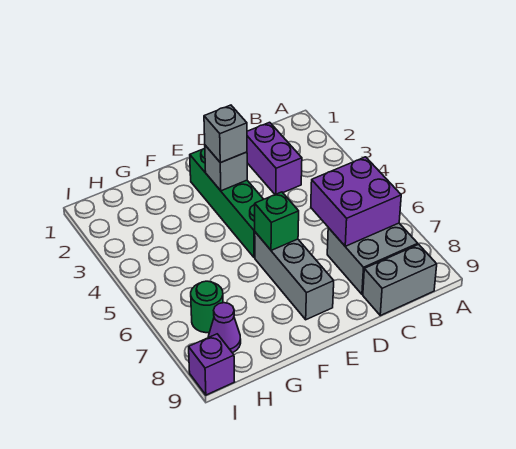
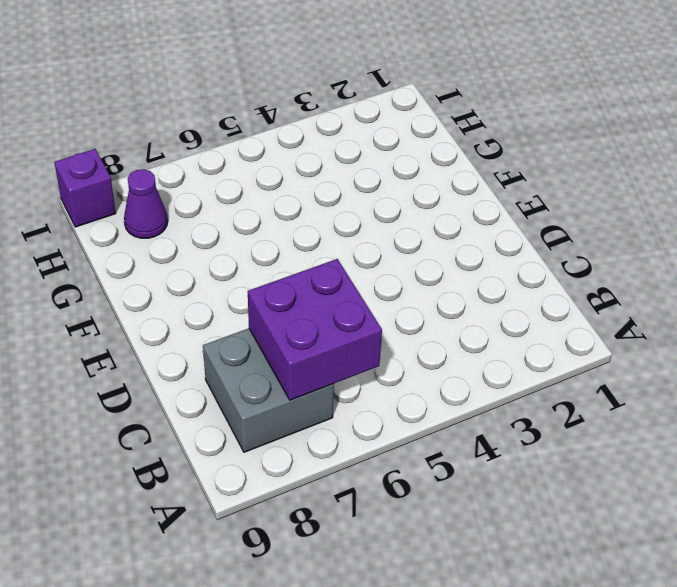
none -> grey brick B9:C9 level 1
none -> purple brick C2:C3 level 1
none -> green brick E2:E5 level 1

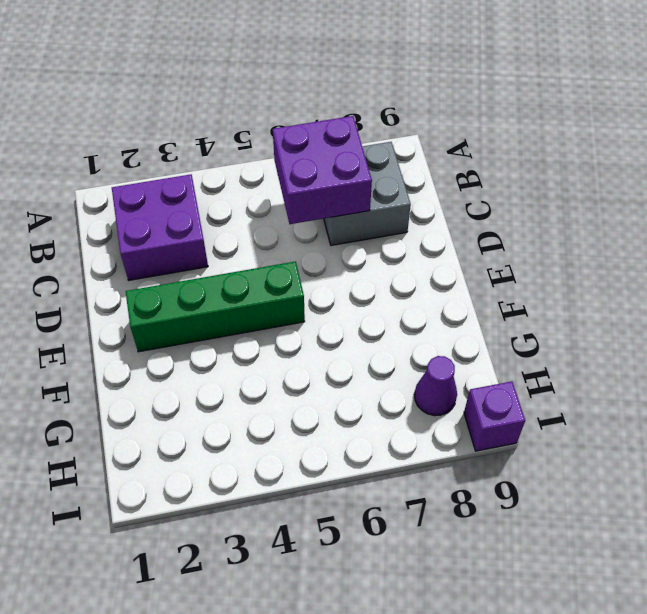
purple brick B2:C3 level 1 -> purple brick C2:C3 level 1
none -> grey brick B9:C9 level 1
none -> grey brick E6:E8 level 1
none -> green round brick H7 level 1

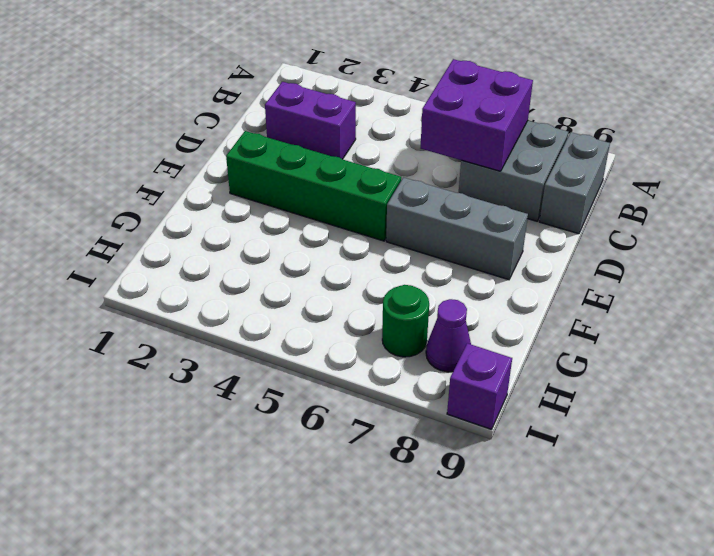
none -> grey brick E3 level 2
none -> green brick E6 level 2
none -> grey brick E3 level 3

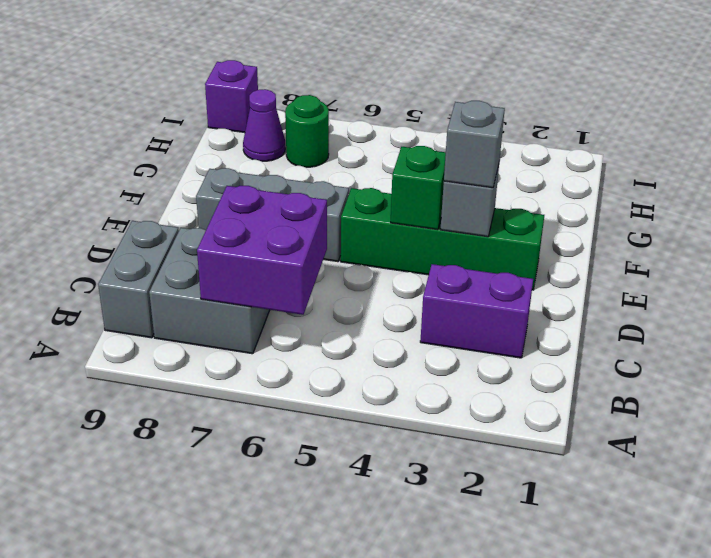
green brick E4 level 2 -> green brick E6 level 2

